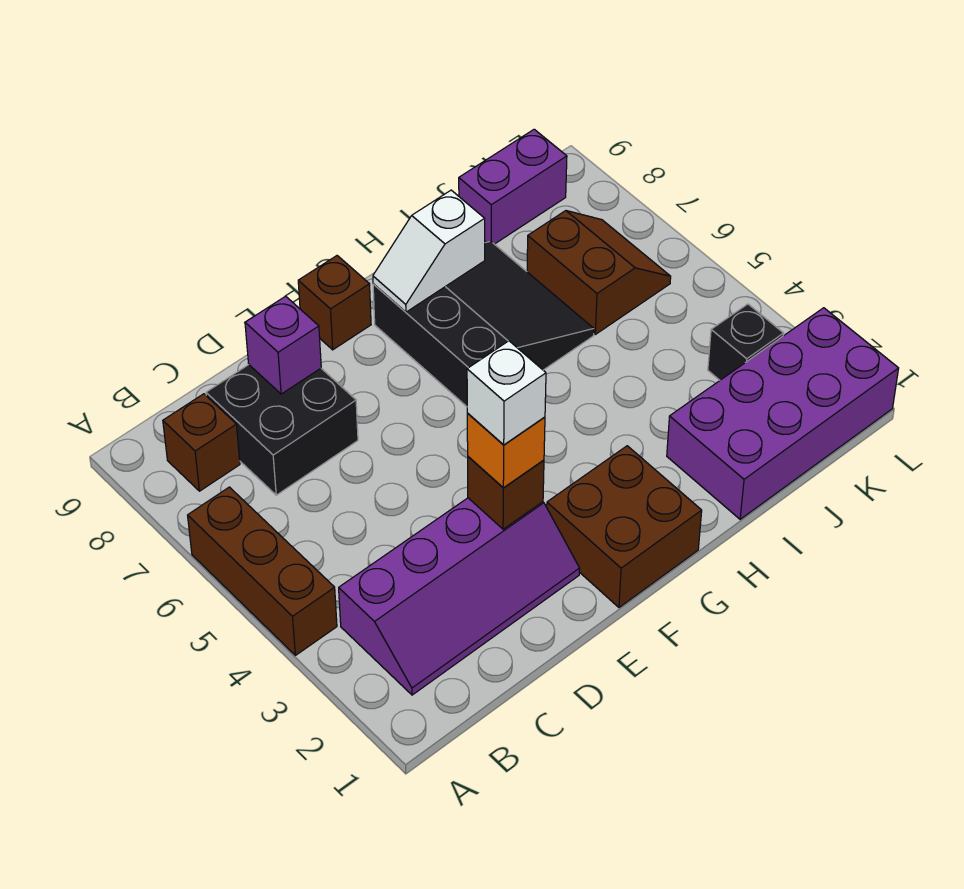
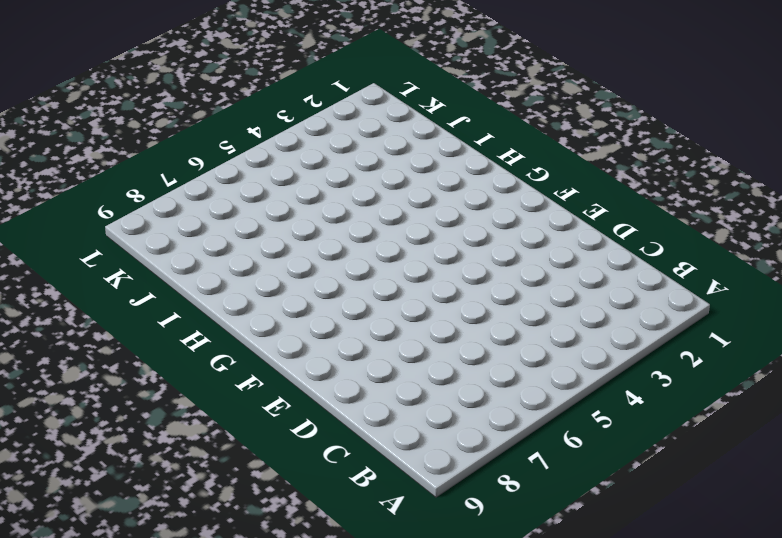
none -> brown brick A4:A6 level 1
none -> purple slope B2:E3 level 1 top 3
none -> brown brick B8 level 1

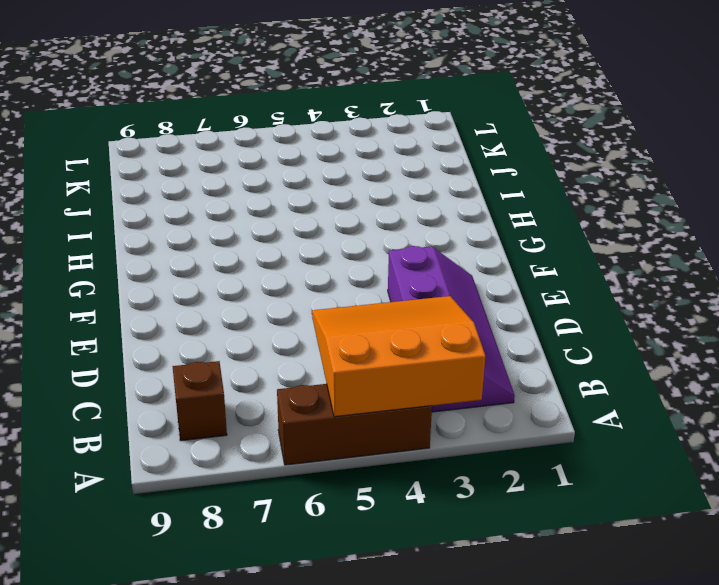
orange slope A3:C5 level 2 top A -> none
none -> black brick C7:D8 level 1
none -> brown brick F1:G2 level 1
none -> brown brick F9 level 1

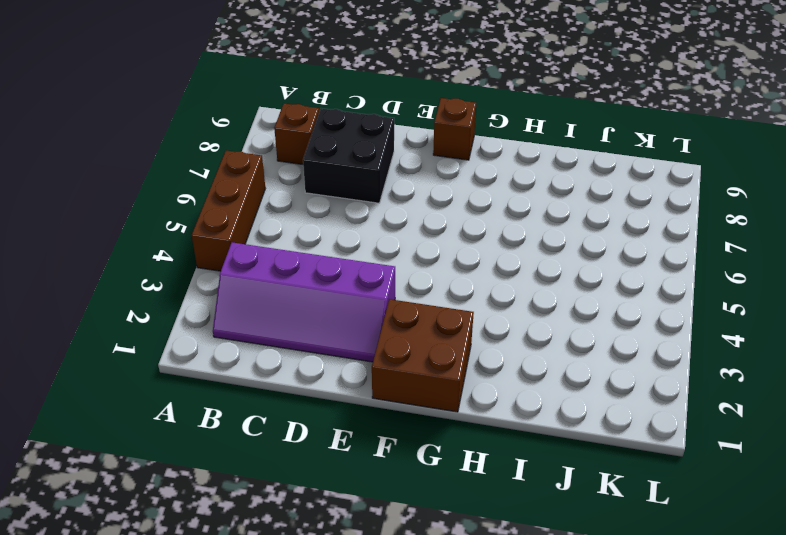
none -> black slope G6:I8 level 1 top G
none -> purple brick I1:L2 level 1
none -> brown slope J6:K7 level 1 top J

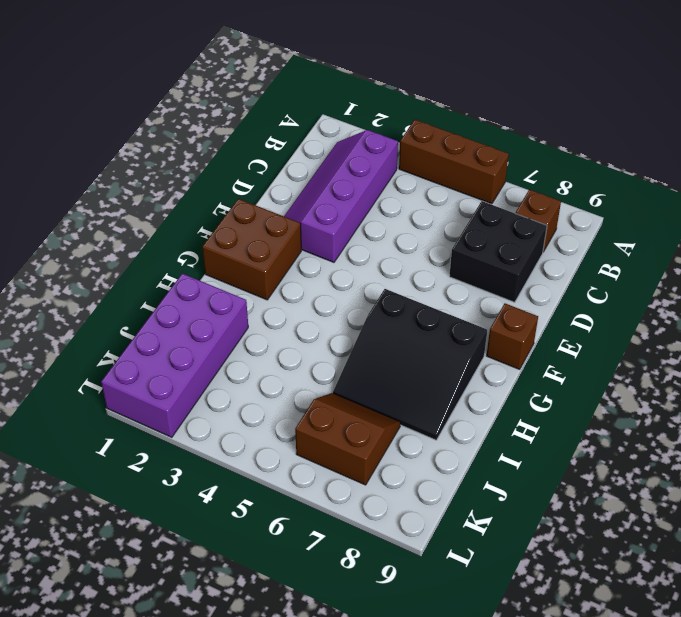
brown slope J6:K7 level 1 top K -> brown slope J6:K7 level 1 top J
none -> purple brick J9:K9 level 1
none -> black brick K3 level 1
none -> purple brick D8 level 2

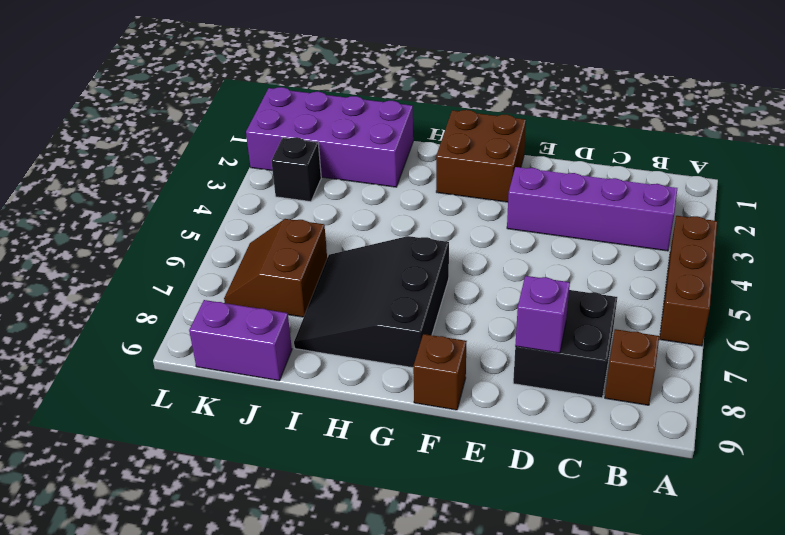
none -> brown brick E3 level 2
none -> white slope G8:H8 level 2 top H
none -> orange brick E3 level 3

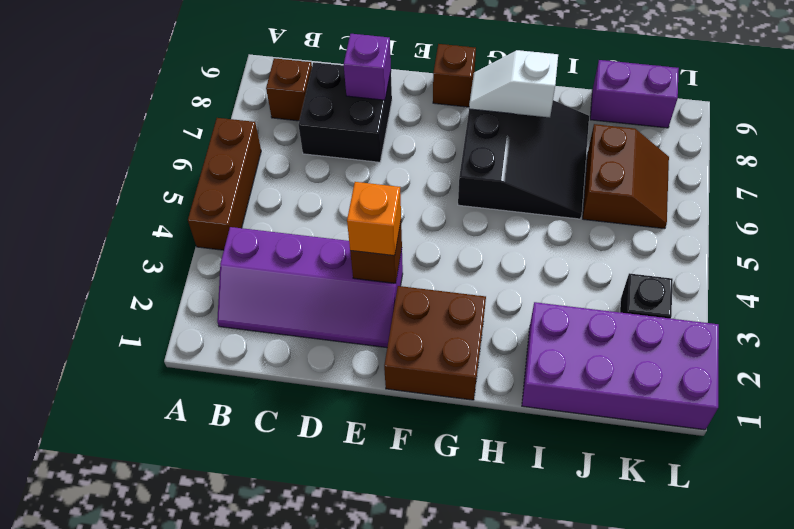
none -> white brick E3 level 4

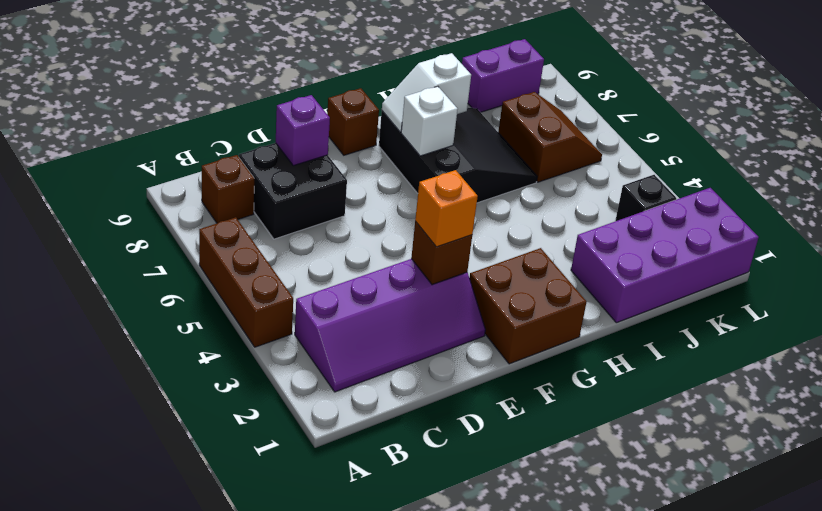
white brick G7 level 2 -> white brick E3 level 4

